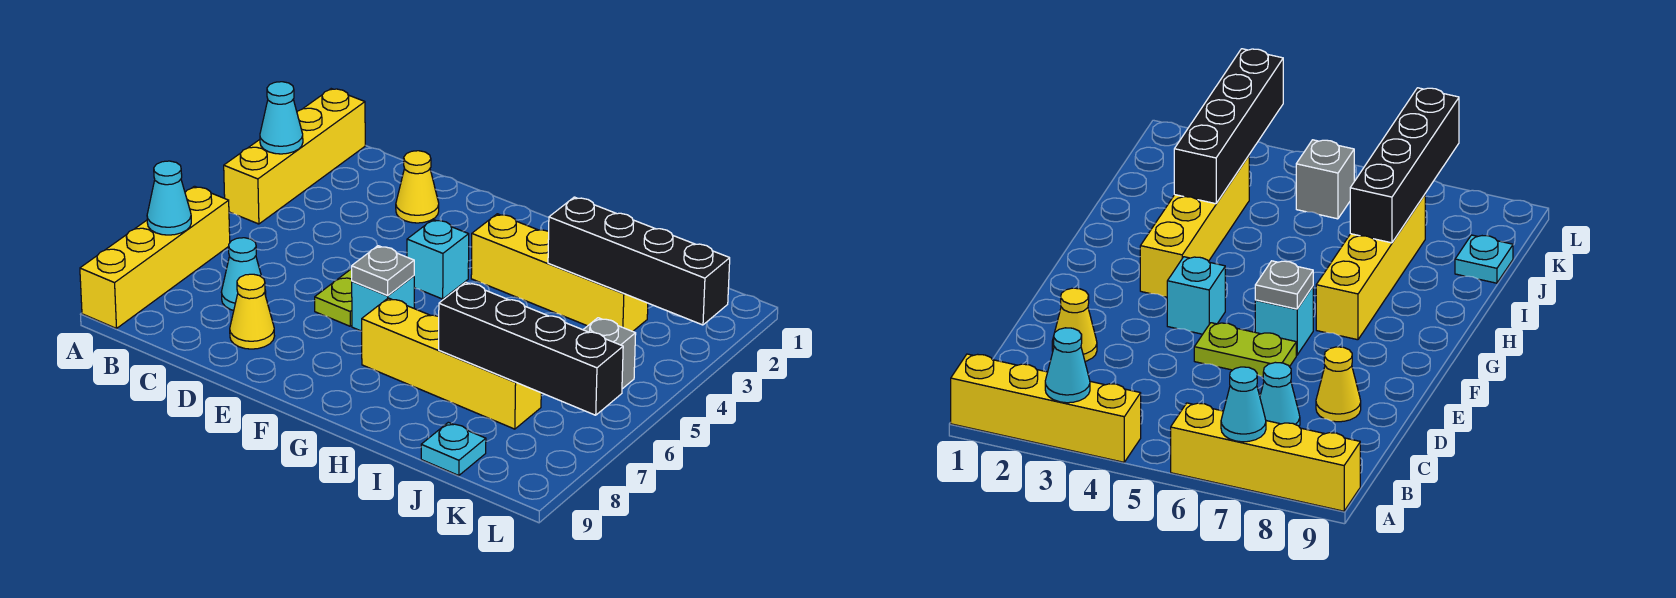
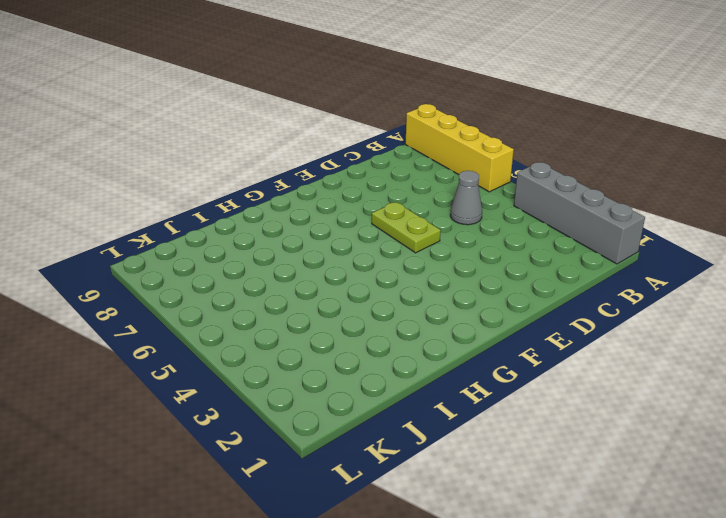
grey brick A1:A4 level 1 -> yellow brick A1:A4 level 1
grey cone C5 level 1 -> none
none -> cyan cone C7 level 1
none -> yellow cone D2 level 1
none -> yellow cone D8 level 1

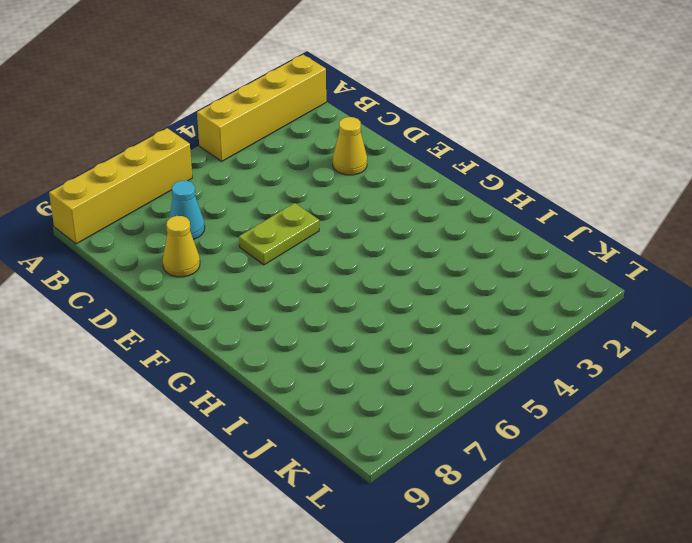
none -> cyan brick F4 level 1
none -> cyan brick F6 level 1
none -> yellow brick G3:J3 level 1

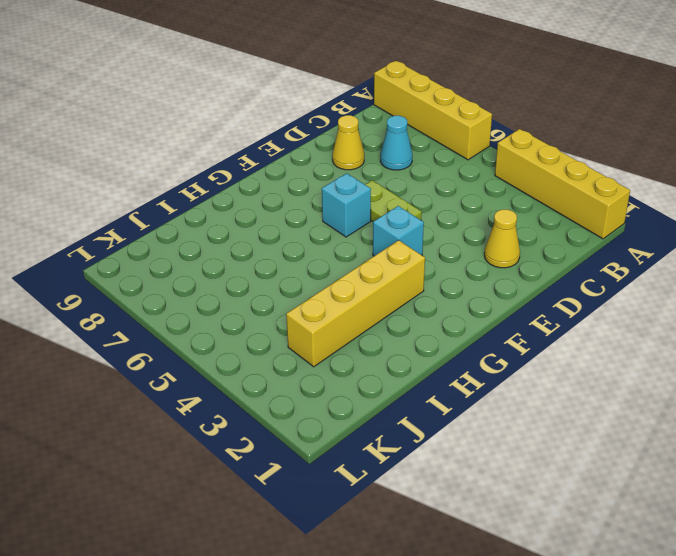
none -> yellow brick G7:J7 level 1
none -> cyan plate J9 level 1
none -> grey brick K5 level 1

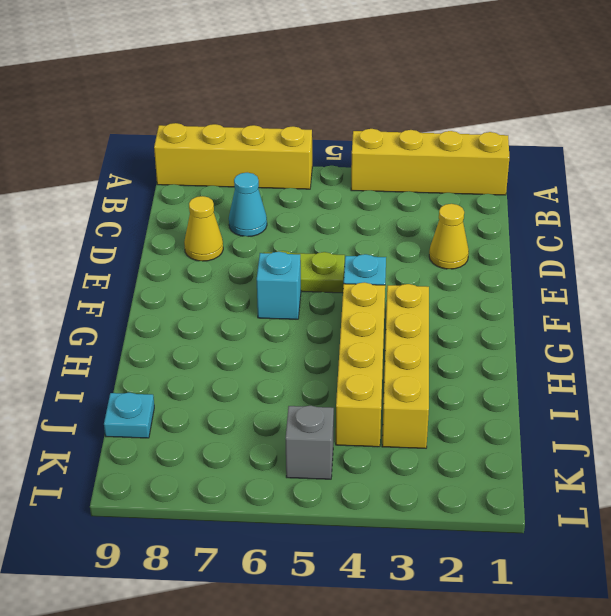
yellow brick G4:J4 level 1 -> yellow brick G7:J7 level 1
none -> cyan cone A3 level 2
none -> cyan cone A7 level 2
none -> grey plate F6 level 2

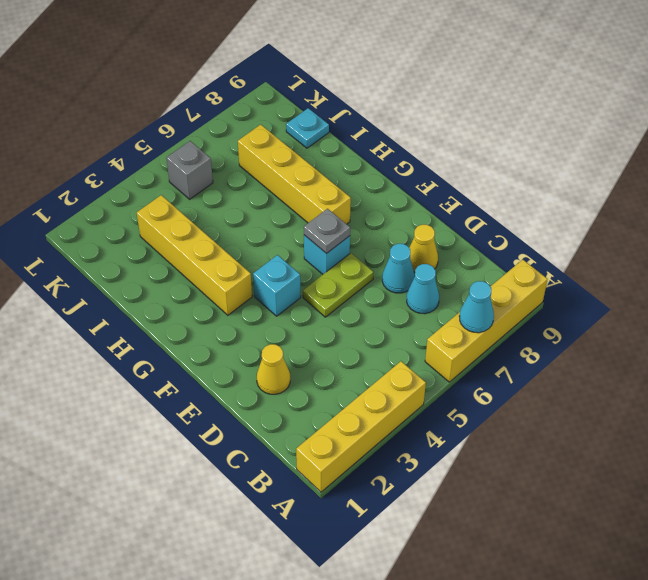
cyan cone D7 level 1 -> cyan cone A3 level 2
none -> black brick I3:L3 level 2
none -> black brick I7:L7 level 2

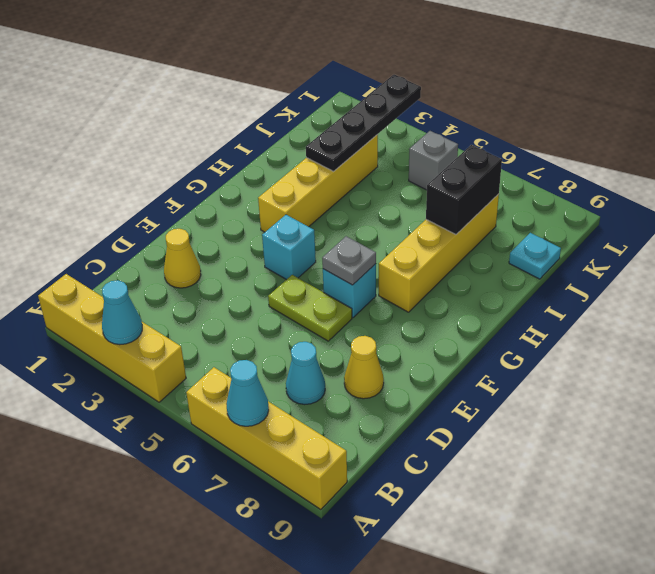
black plate I3:L3 level 2 -> black brick I3:L3 level 2
black brick I7:J7 level 2 -> black brick I7:L7 level 2

